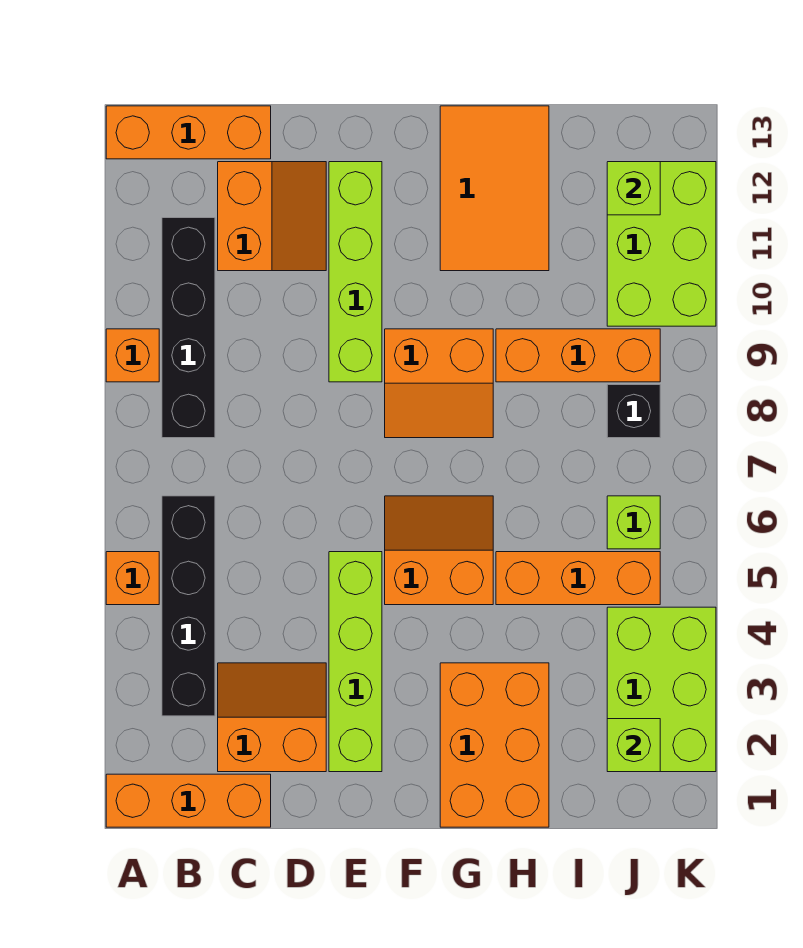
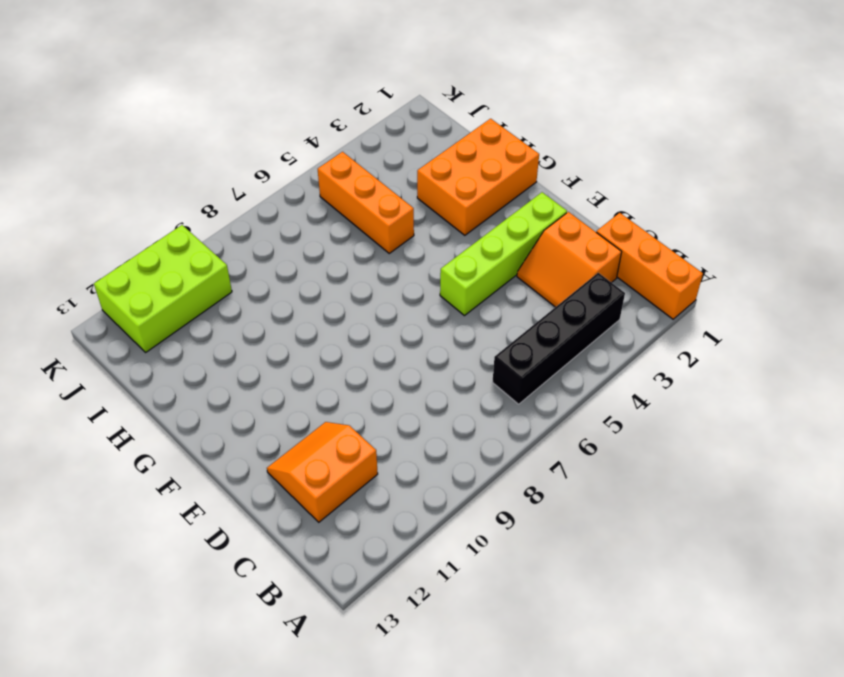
none -> orange brick A5 level 1
none -> orange brick A9 level 1
none -> orange brick A13:C13 level 1

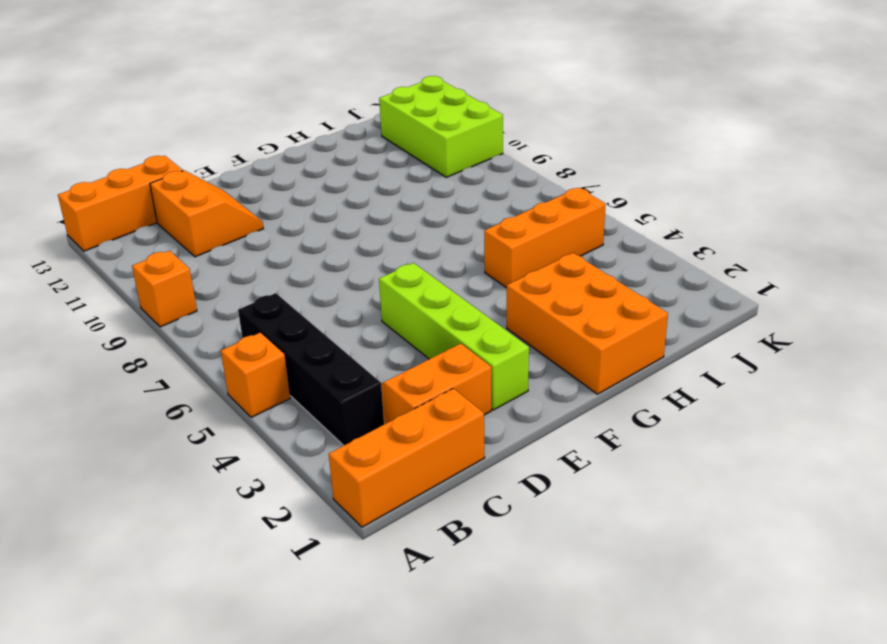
none -> black brick B8:B11 level 1
none -> lime brick E9:E12 level 1
none -> orange slope F5:G6 level 1 top 5

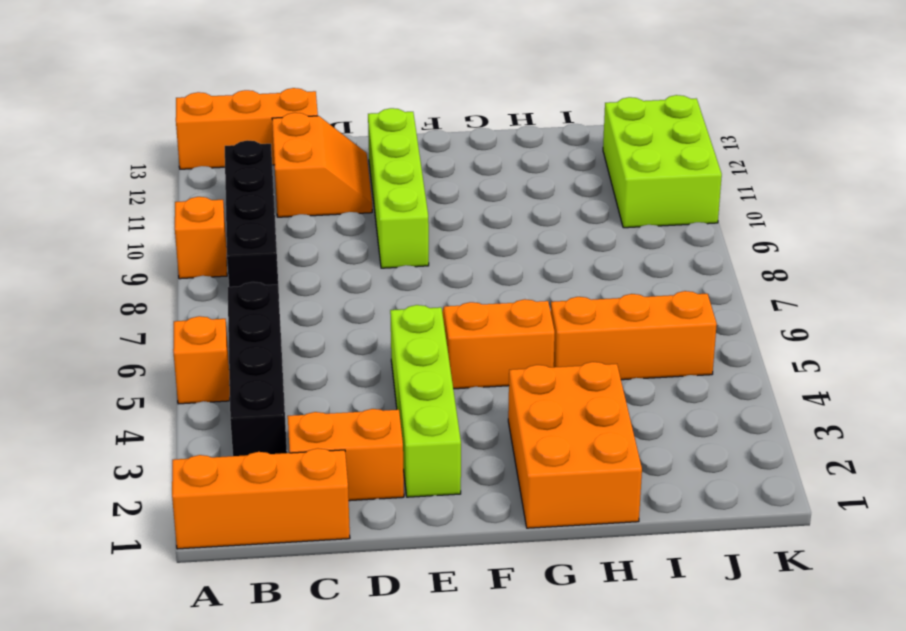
none -> orange slope F8:G9 level 1 top 9
none -> orange tile G11:H13 level 1
none -> orange brick H9:J9 level 1

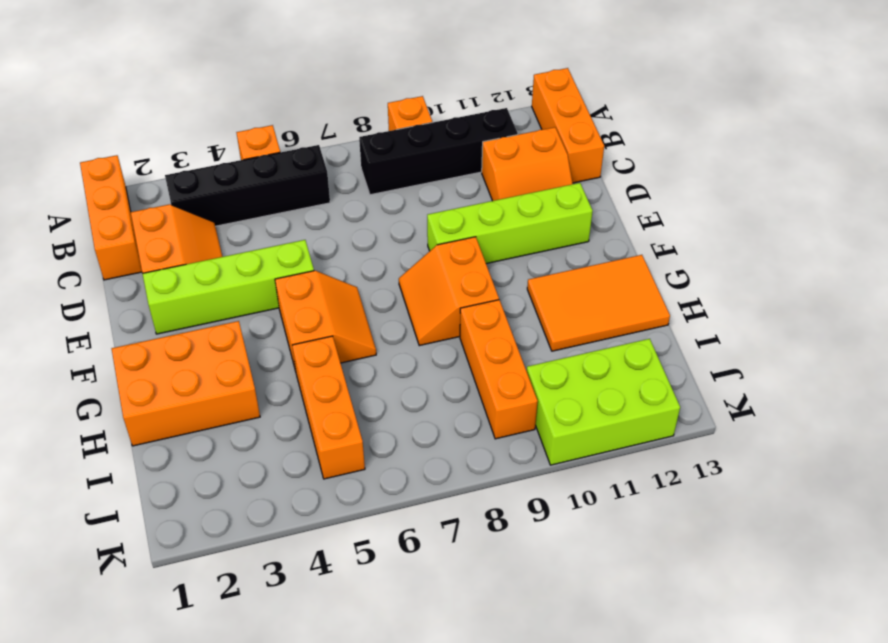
none -> lime brick J2:K4 level 1
none -> lime brick J6 level 1
none -> black brick J8 level 1

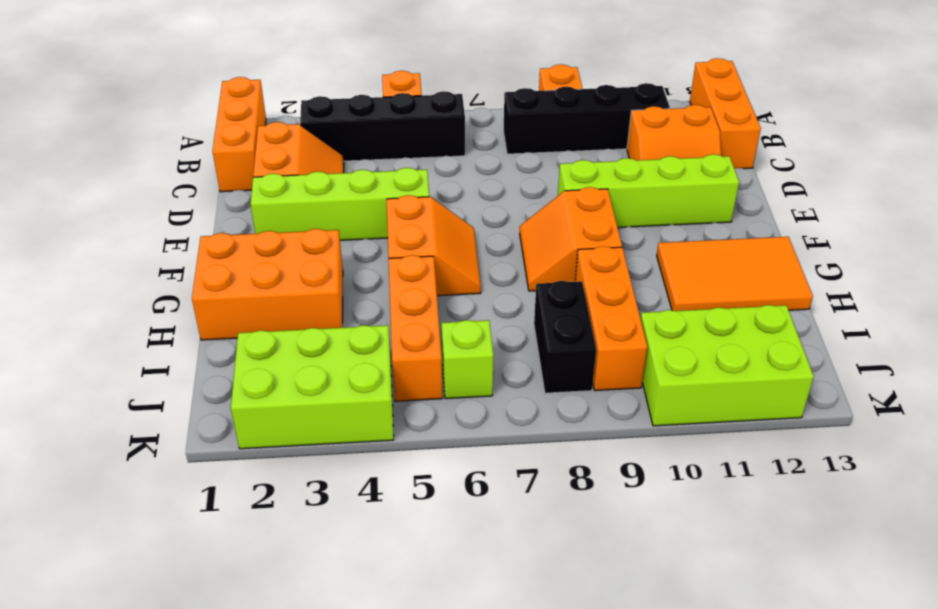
black brick I8:J8 level 1 -> black brick J8 level 1
none -> lime brick J2 level 2
none -> lime brick J12 level 2

